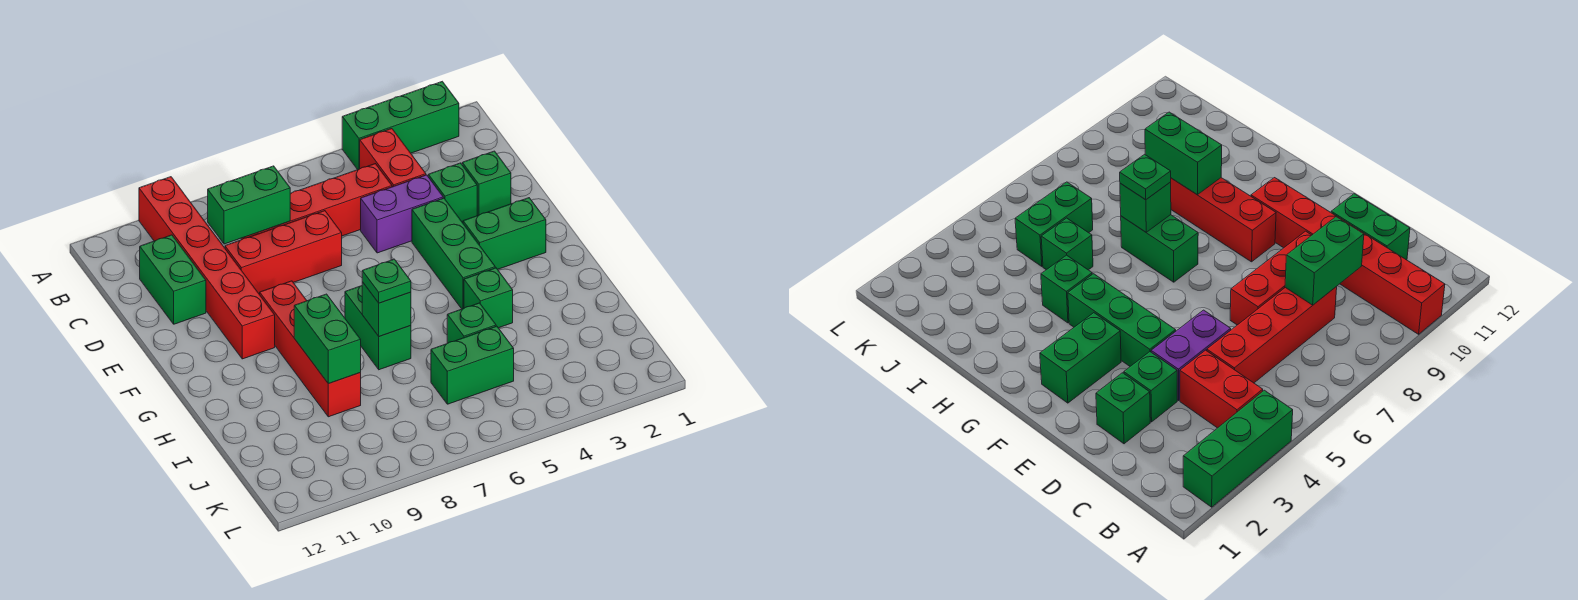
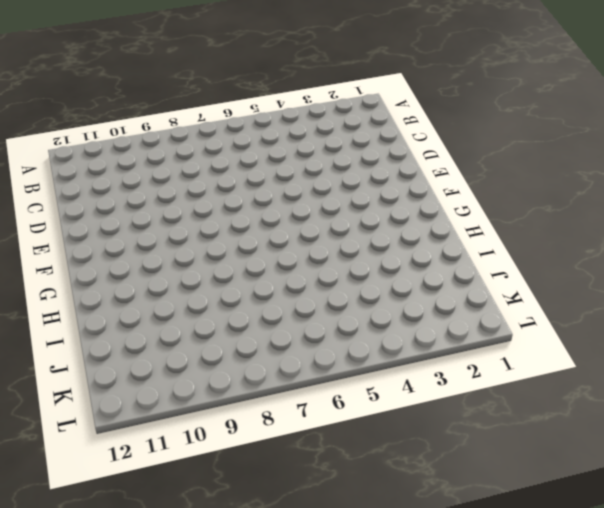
none -> green brick A2:A4 level 1
none -> red brick A10:F10 level 1
none -> red brick B4:C4 level 1

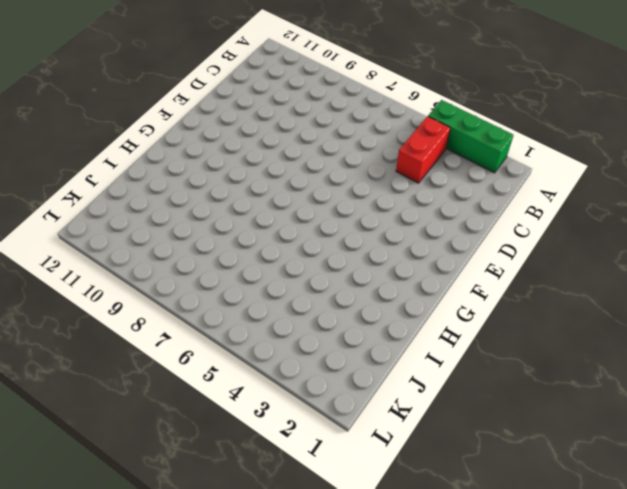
none -> red brick A10:F10 level 1
none -> red brick C5:C8 level 1
none -> green brick C11:D11 level 1

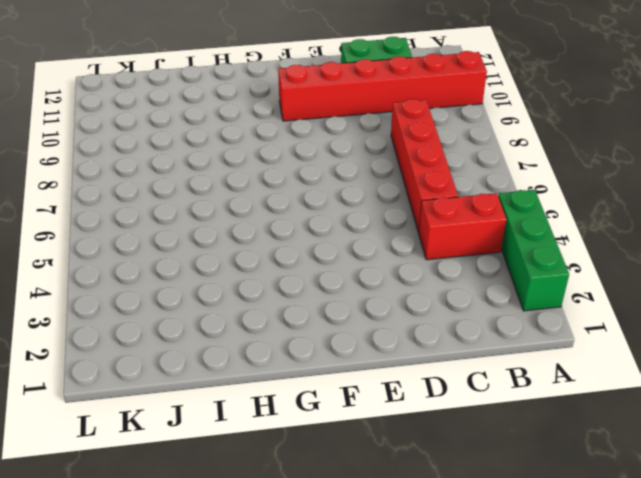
none -> green brick D2 level 1
none -> green brick D3 level 1
none -> purple brick D4:D5 level 1

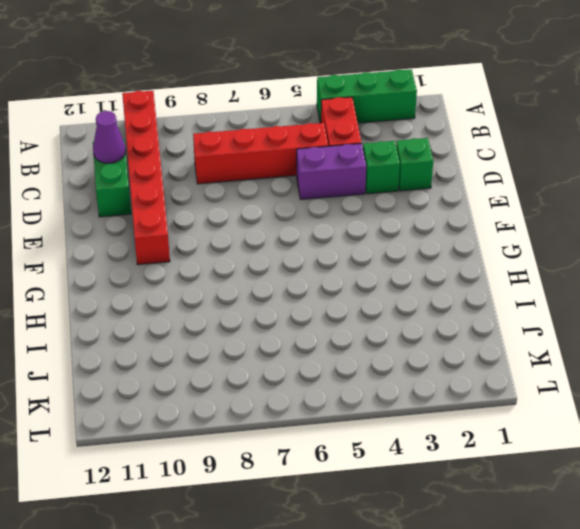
purple cone C11 level 2 -> none
none -> red brick D7:D9 level 1
none -> green brick E4:G4 level 1
none -> green brick F2:F3 level 1

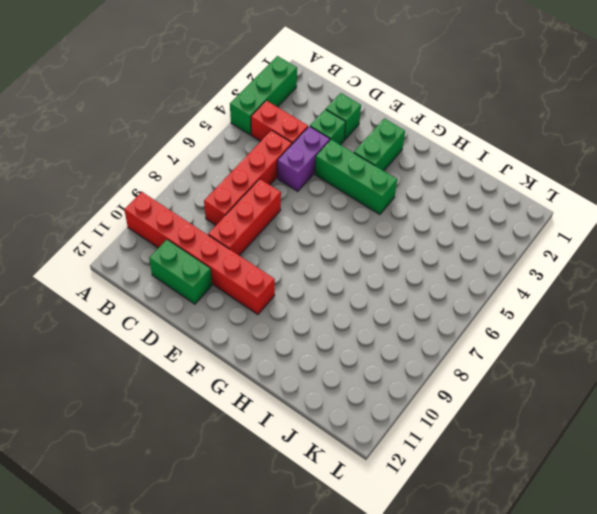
none -> red brick F9:I9 level 1
none -> green brick G7:H7 level 1
none -> green brick H4 level 1

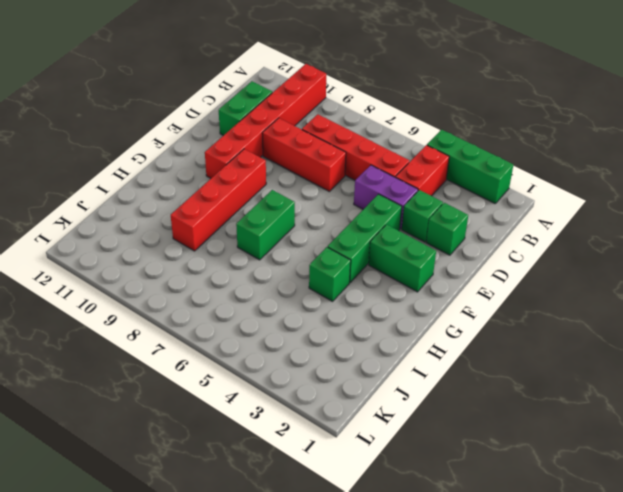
none -> green brick I5 level 1
none -> green brick J5:J6 level 1
none -> green brick C8:C9 level 2

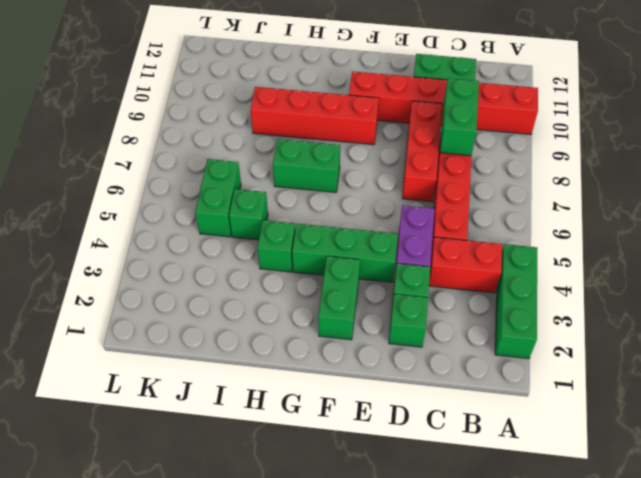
none -> green brick H7 level 2
none -> green brick H9:I9 level 2
none -> green plate H7 level 3

